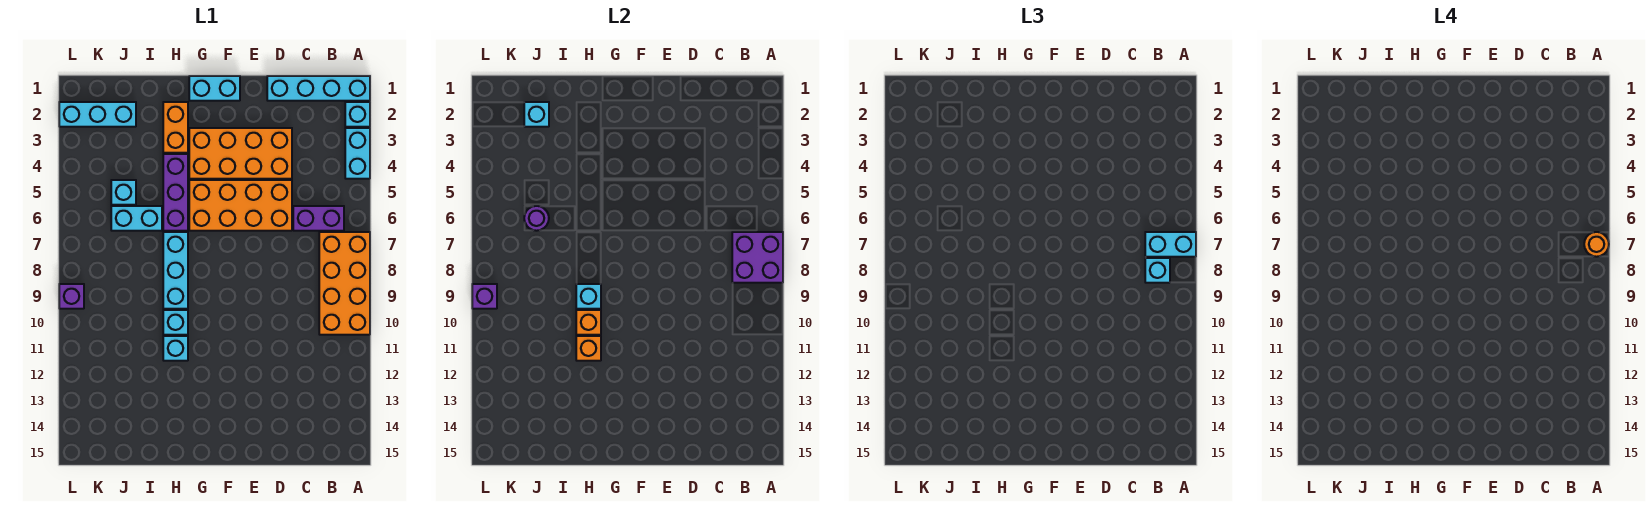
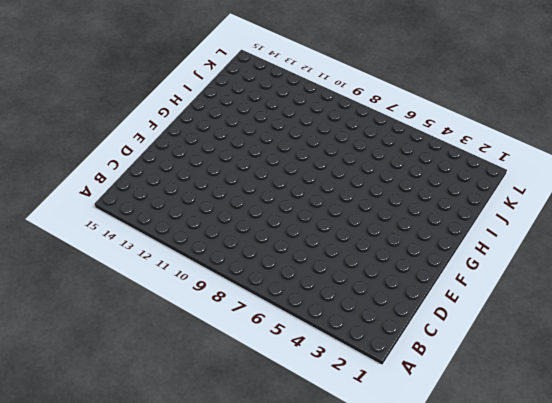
none -> cyan brick A1:D1 level 1
none -> cyan brick A2 level 1
none -> cyan brick A3:A4 level 1

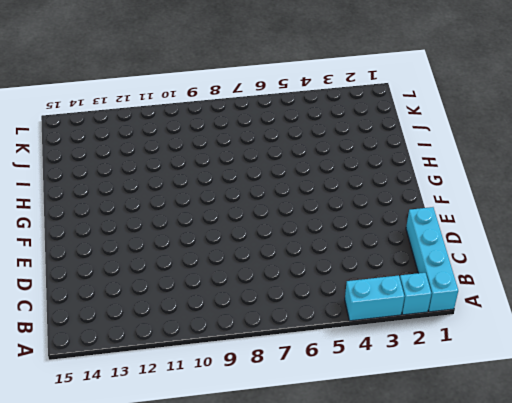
none -> orange brick A7:B10 level 1
none -> purple brick B6:C6 level 1
none -> orange brick D3:G4 level 1

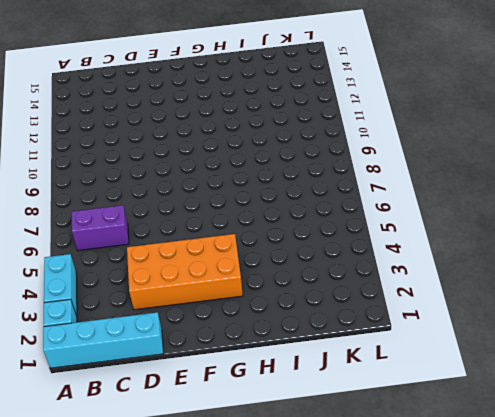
none -> orange brick A7:B10 level 1
none -> orange brick D5:G6 level 1
none -> cyan brick F1:G1 level 1

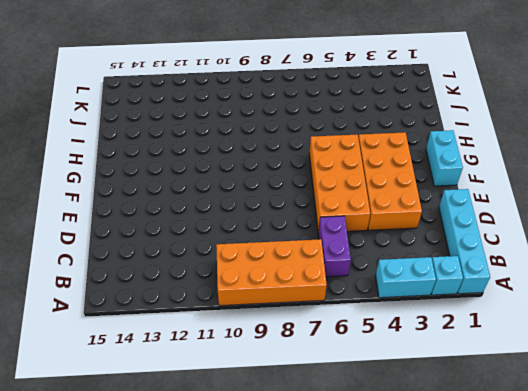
none -> orange brick H2:H3 level 1
none -> purple brick H4:H6 level 1
none -> cyan brick H7:H9 level 1

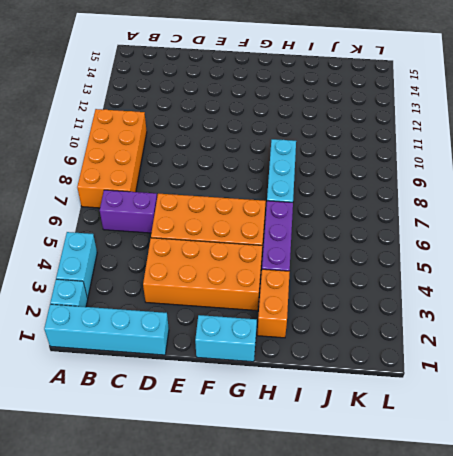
none -> cyan brick H10 level 1
none -> cyan brick H11 level 1
none -> cyan brick I6:J6 level 1

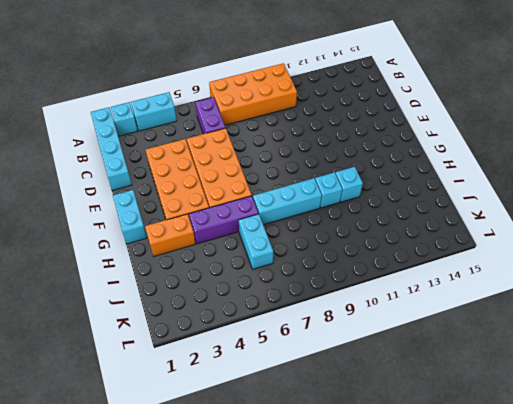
none -> cyan brick J2:L2 level 1
none -> cyan brick J5 level 1
none -> purple brick L9 level 1

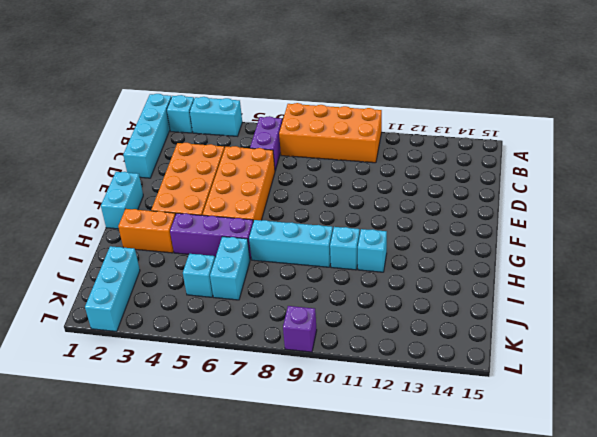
none -> purple brick A7:B8 level 2
none -> cyan brick H9 level 2
none -> orange brick H10 level 2

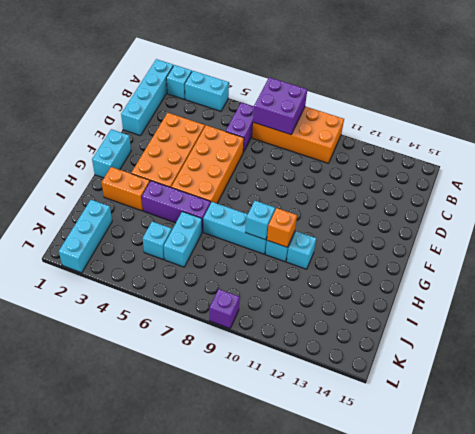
none -> orange brick H11 level 2
none -> cyan brick J2 level 2
none -> purple round brick J6 level 2

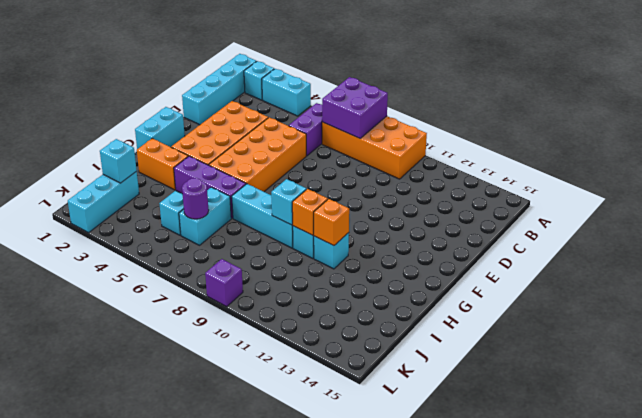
none -> purple brick L9 level 2
none -> cyan brick A7:B7 level 3
none -> cyan brick B8 level 3

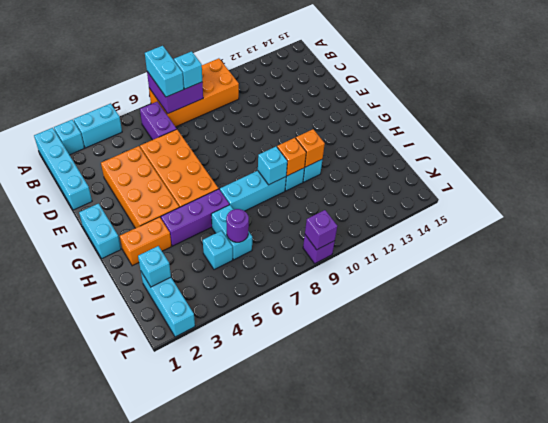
none -> orange round brick A7 level 4

